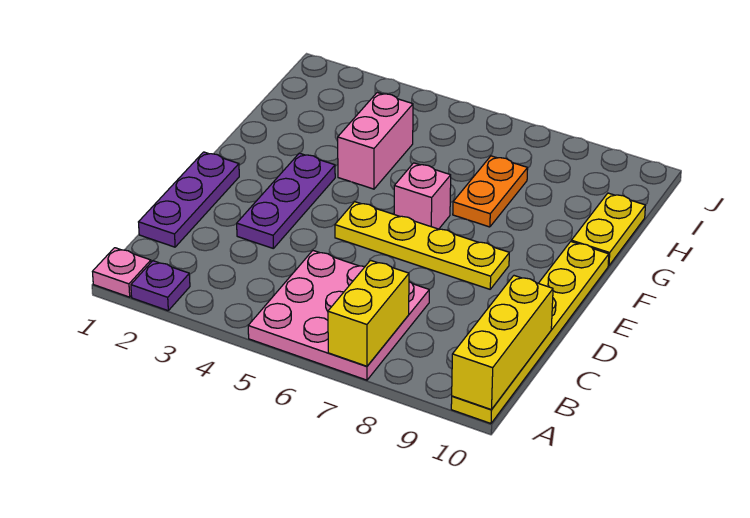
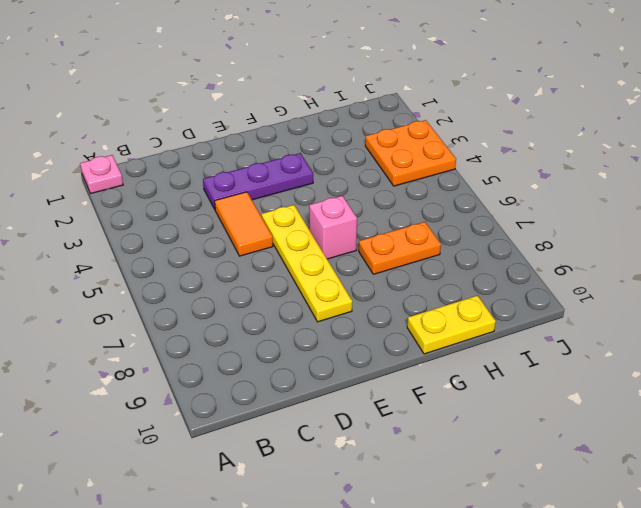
orange tile D4:D5 level 1 -> none
orange plate I3:J4 level 1 -> none
none -> purple plate A2 level 1
none -> pink plate A5:C7 level 1
none -> yellow plate A10:F10 level 1

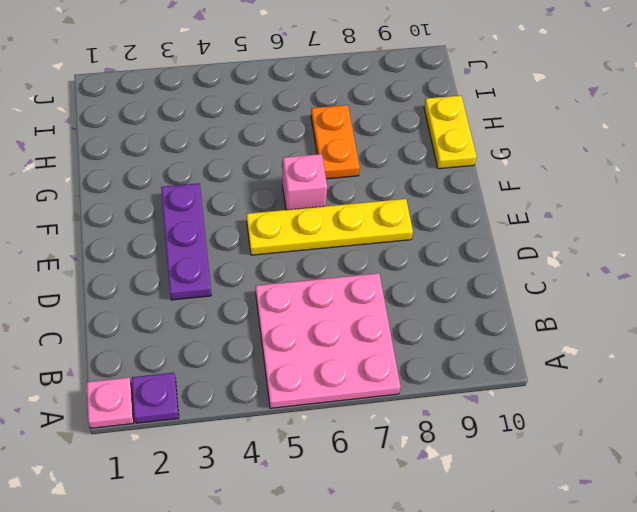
none -> yellow plate A10:F10 level 1
none -> purple plate C1:E1 level 1
none -> pink brick G4:H4 level 1

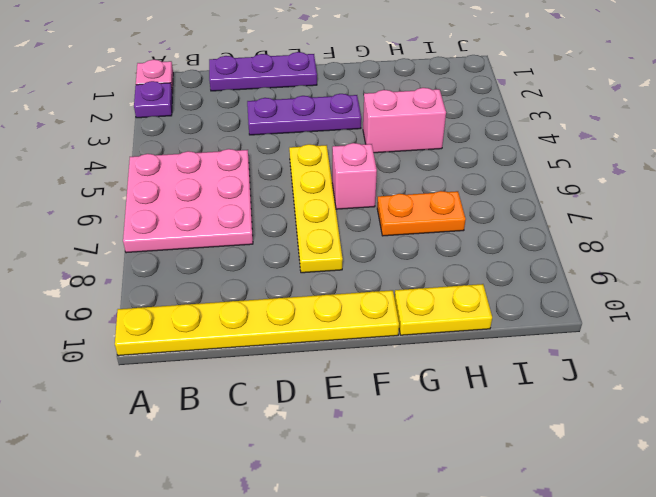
none -> yellow brick A7:B7 level 2
none -> yellow brick A10:C10 level 2

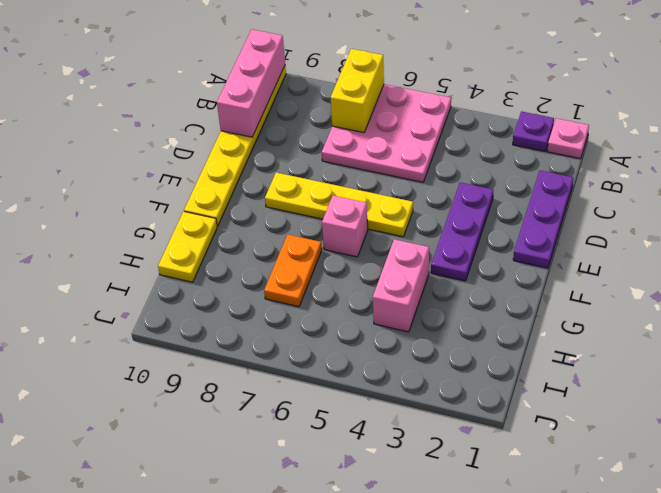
pink brick A10:C10 level 2 -> yellow brick A10:C10 level 2

